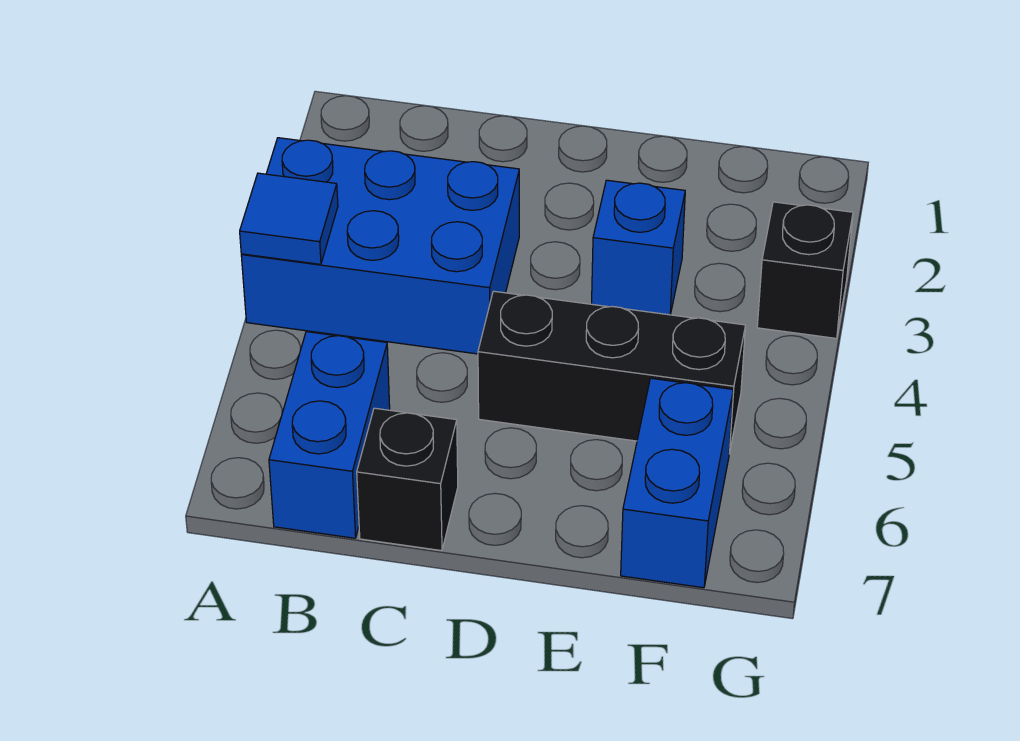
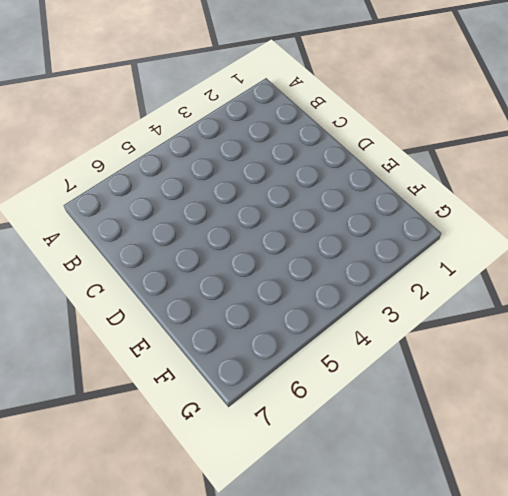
none -> blue brick A3:C4 level 1
none -> blue brick B6:B7 level 1

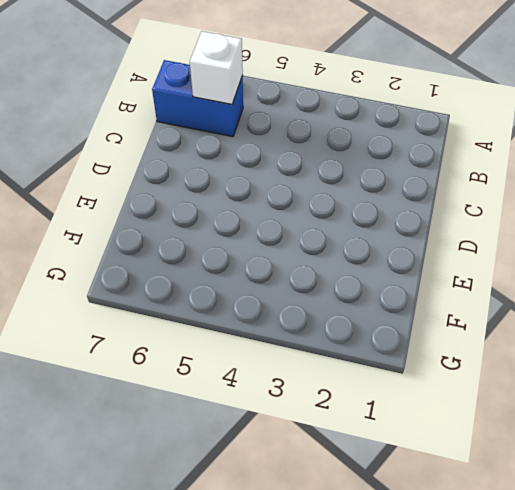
white brick B6 level 2 -> none
none -> blue brick A3:C4 level 1
none -> black brick C7 level 1

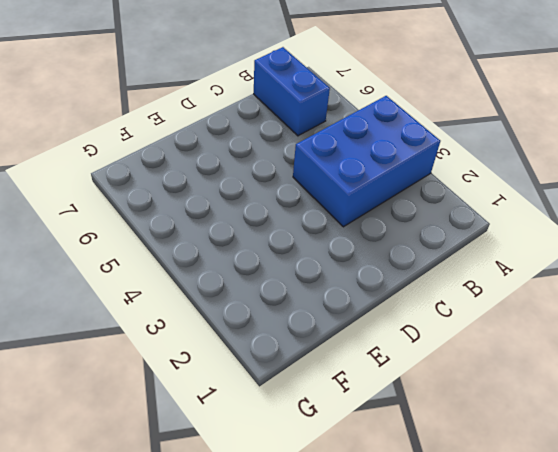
none -> black brick C7 level 1
none -> black brick D5:F5 level 1

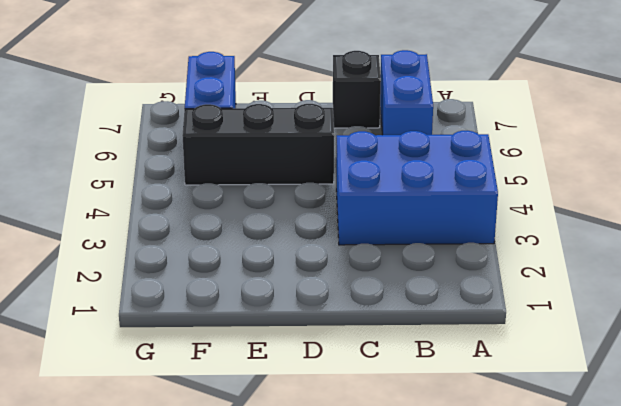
none -> blue brick E3 level 1
none -> black brick G3 level 1

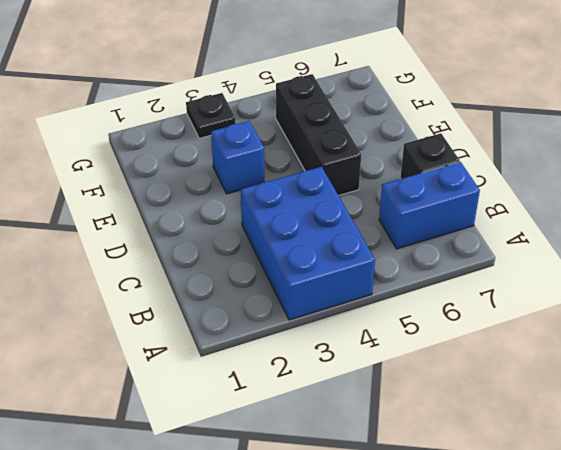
black plate G3 level 1 -> black brick G3 level 1
none -> blue brick F6:F7 level 1
none -> blue tile A4 level 2

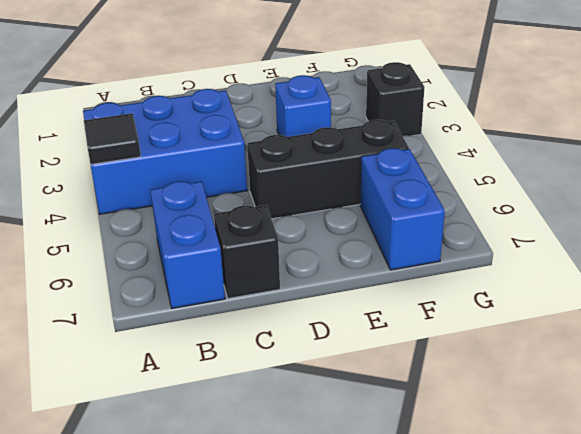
black tile A4 level 2 -> blue tile A4 level 2

